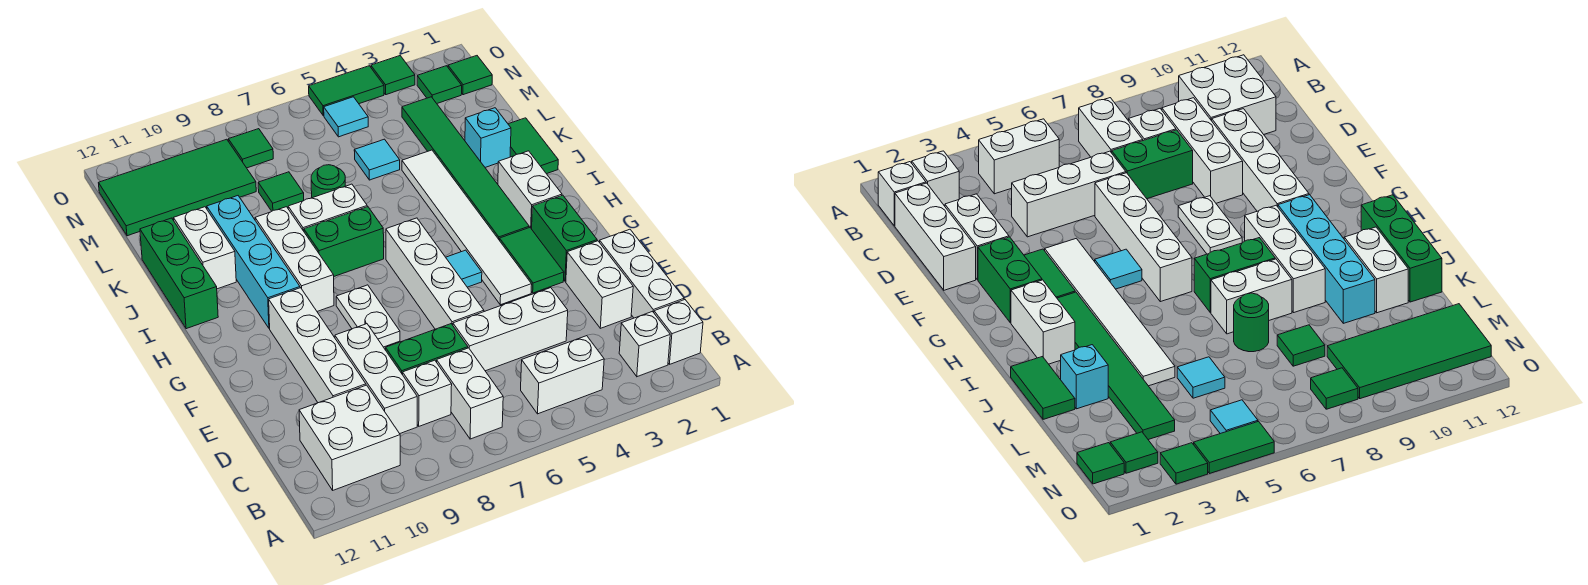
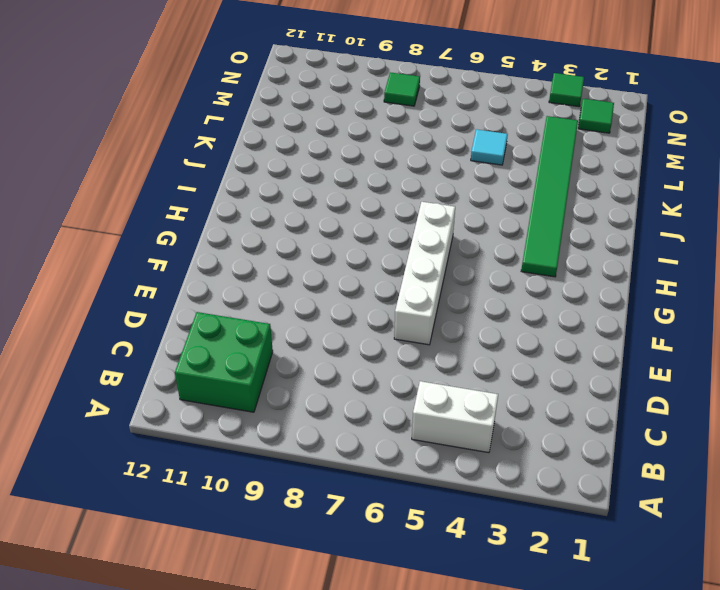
green brick B10:C11 level 1 -> white brick B10:C11 level 1
none -> white brick B1 level 1
none -> white brick B2 level 1
none -> white brick B7:C7 level 1
none -> white brick C1:E1 level 1

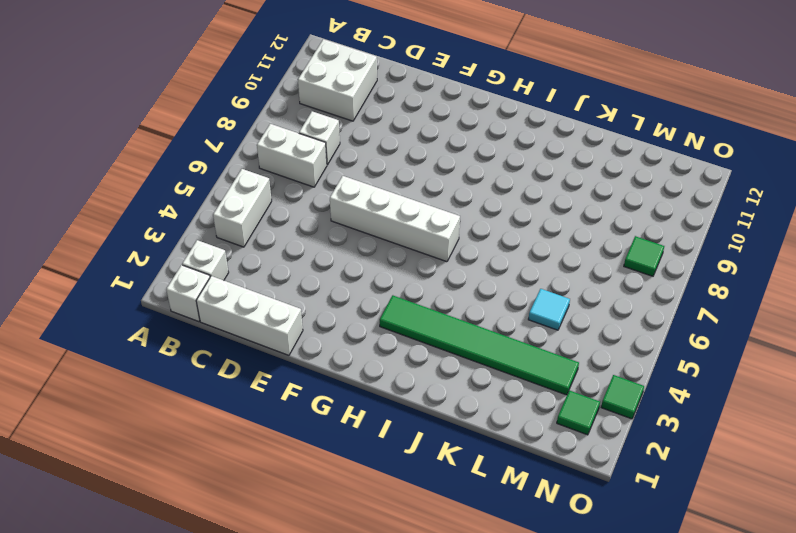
none -> white brick C9:E9 level 1
none -> white brick D2:E2 level 1
none -> white brick D4:D6 level 1
none -> green brick D7:D8 level 1

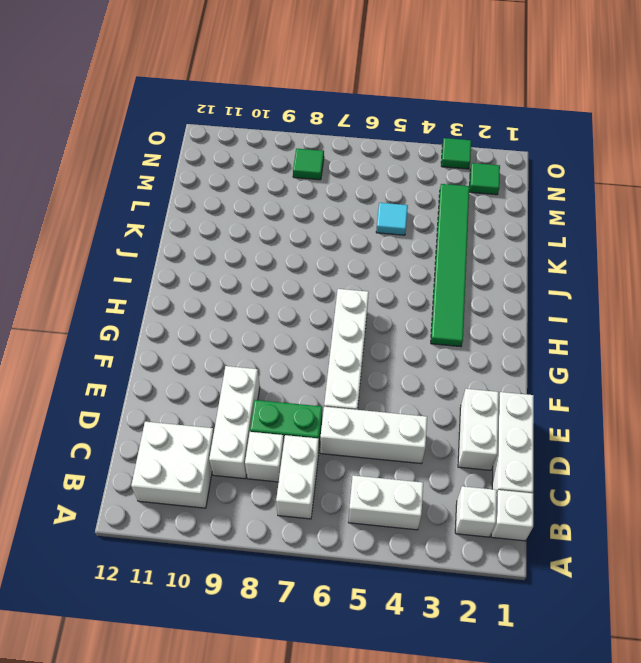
none -> white brick D10:G10 level 1
none -> green brick F2:G2 level 1
none -> green tile F3:G3 level 1
none -> white tile F4:K4 level 1

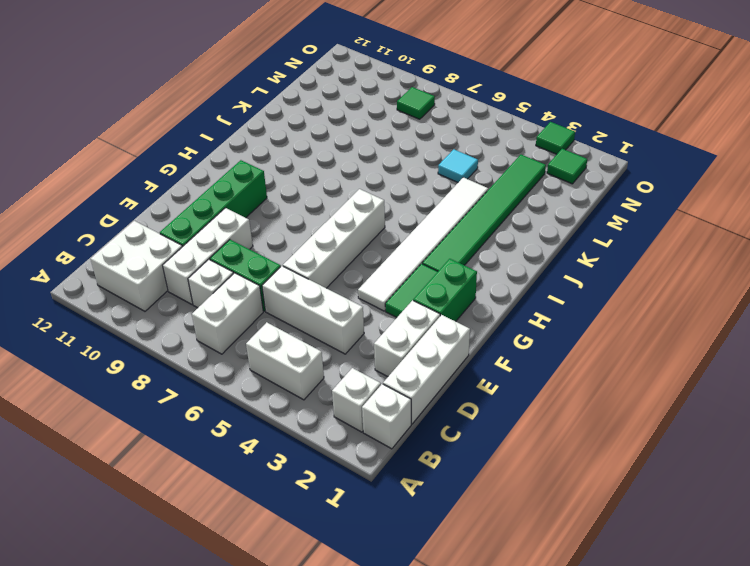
green brick D10:G10 level 1 -> white brick D10:G10 level 1
none -> white plate F8:G8 level 1
none -> cyan tile G5 level 1
none -> white brick H2:I2 level 1
none -> white brick H9:J9 level 1

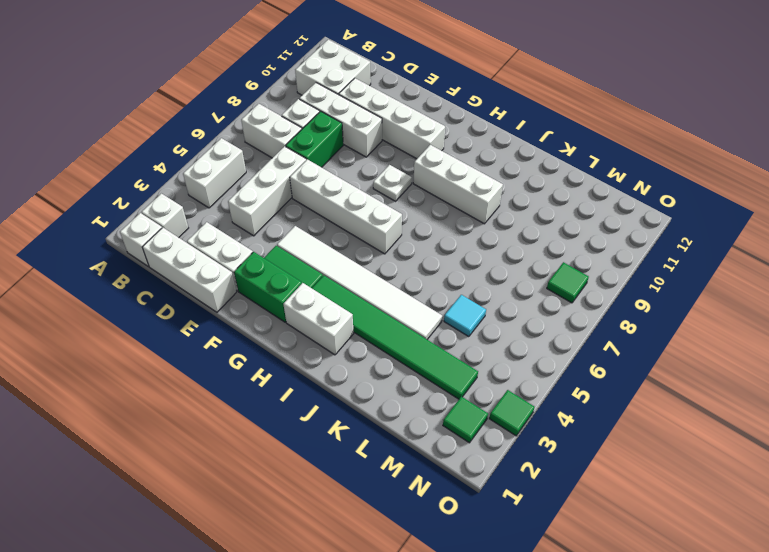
white plate G8 level 1 -> white plate F8:G8 level 1
none -> cyan tile G5 level 1
none -> cyan brick H10:K10 level 1
none -> green brick I7:I8 level 1
none -> green brick I12:K12 level 1

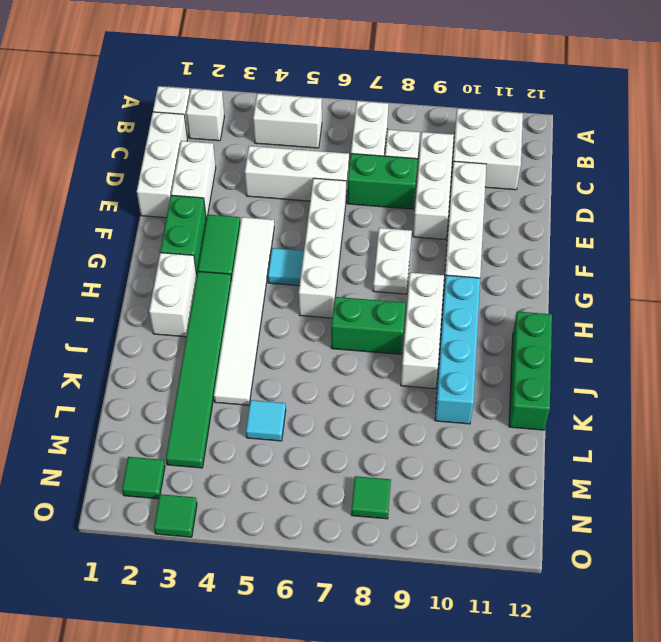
none -> green tile J1:K1 level 1
none -> white brick J7:J8 level 1
none -> white brick J11:K11 level 1
none -> cyan brick K2 level 1

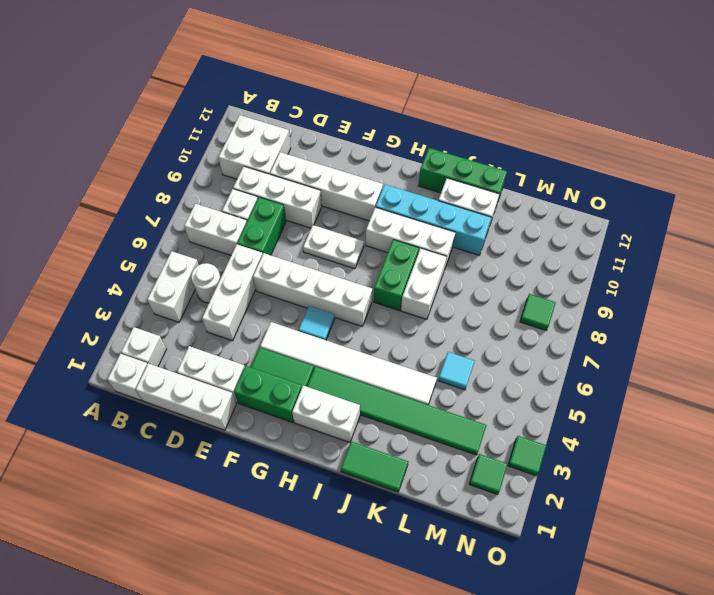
white round brick C5 level 1 -> none
none -> cyan brick K2 level 1
none -> green round brick K7 level 1
none -> green tile L8 level 1
none -> green tile M9:N12 level 1

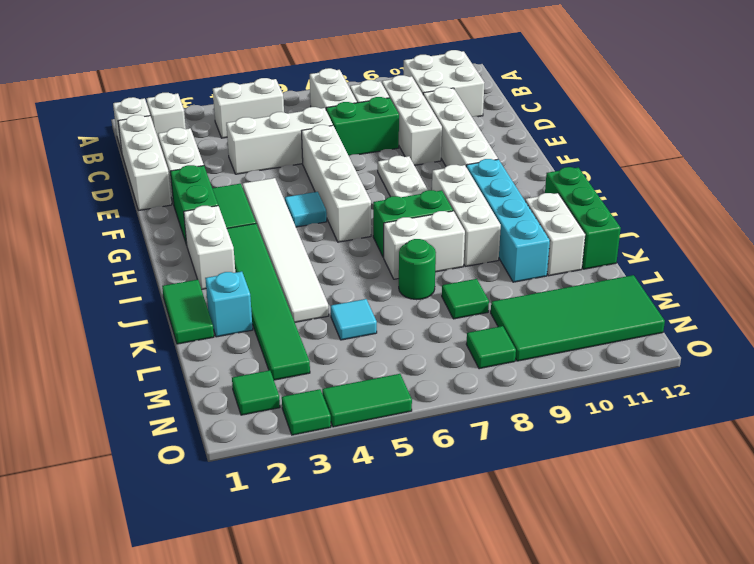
none -> green tile N1 level 1
none -> cyan tile N5 level 1

